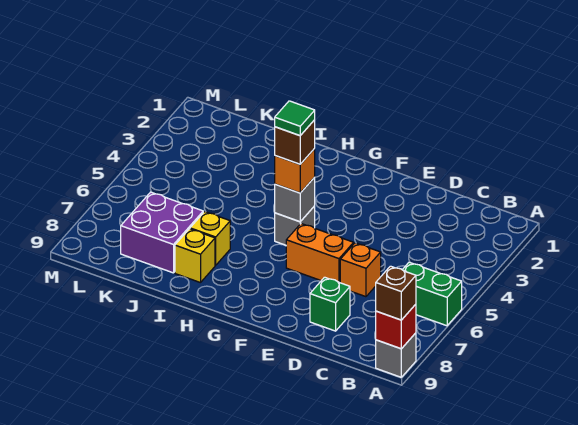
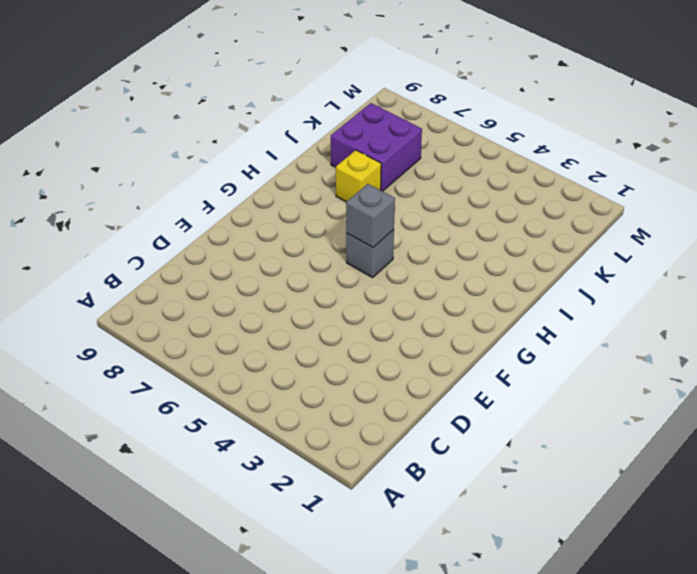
none -> green brick A6:B6 level 1
none -> grey brick A9 level 1
none -> orange brick D6 level 1

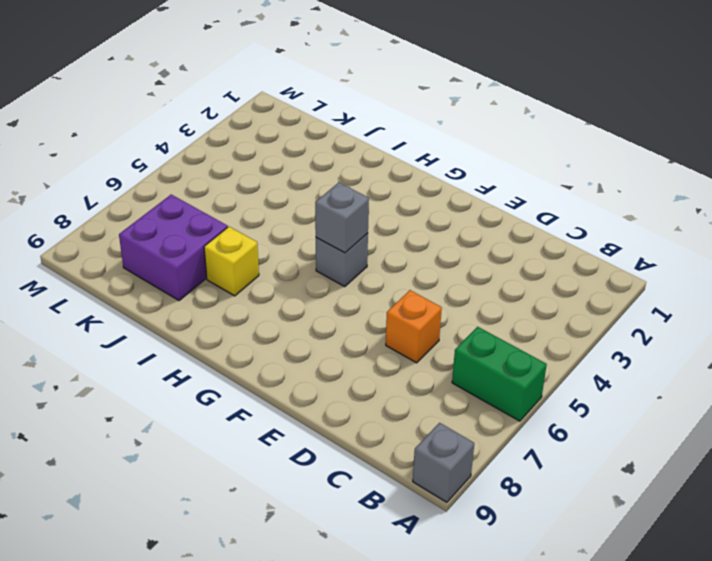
none -> green brick D8 level 1
none -> orange brick E6:F6 level 1
none -> yellow brick I8 level 1

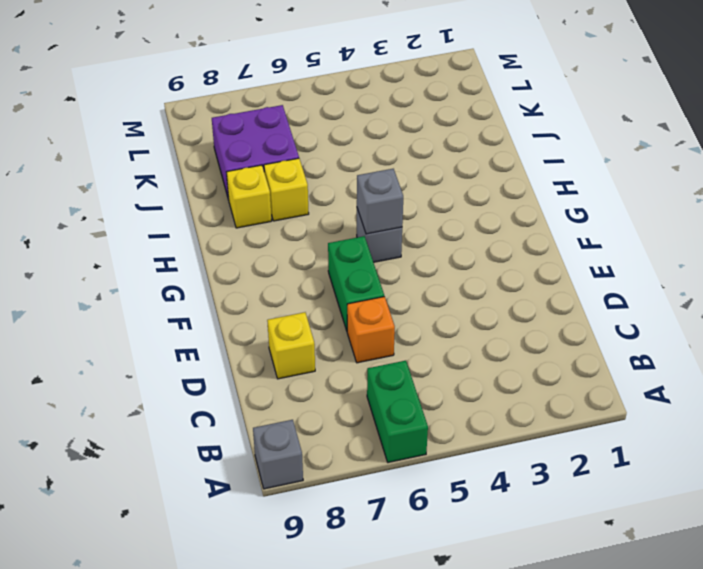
yellow brick D8 level 1 -> green brick D8 level 1
green brick E6:F6 level 1 -> orange brick E6:F6 level 1
none -> red brick A9 level 2
none -> brown brick A9 level 3
none -> orange brick G5 level 3

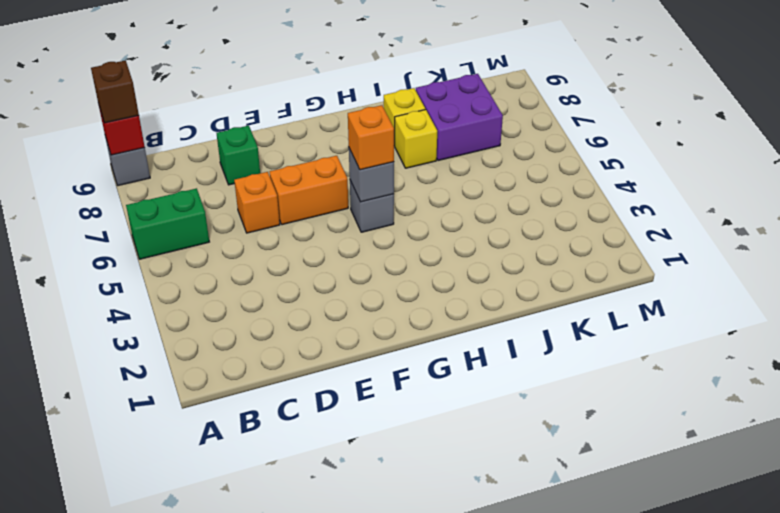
none -> brown brick G5 level 4
none -> green tile G5 level 5

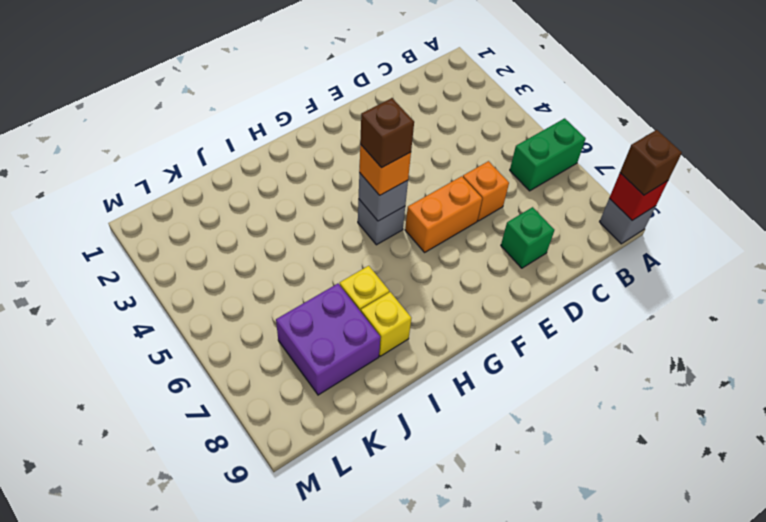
none -> green tile G5 level 5

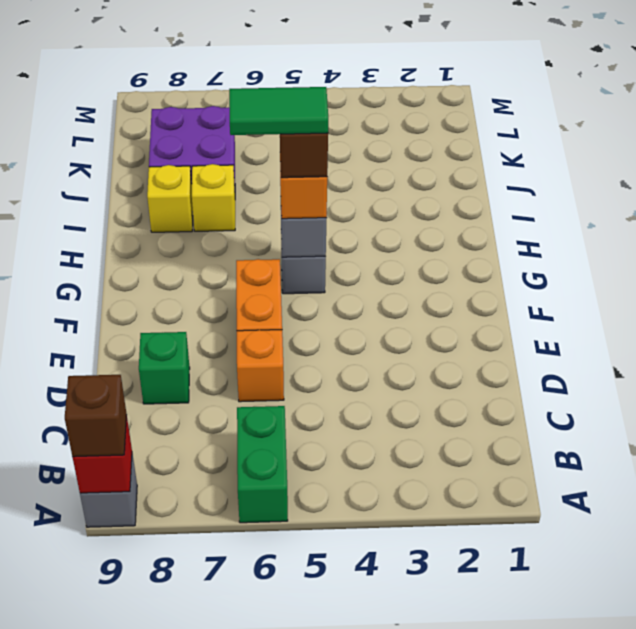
green tile G5:G6 level 5 -> green tile G5 level 5

